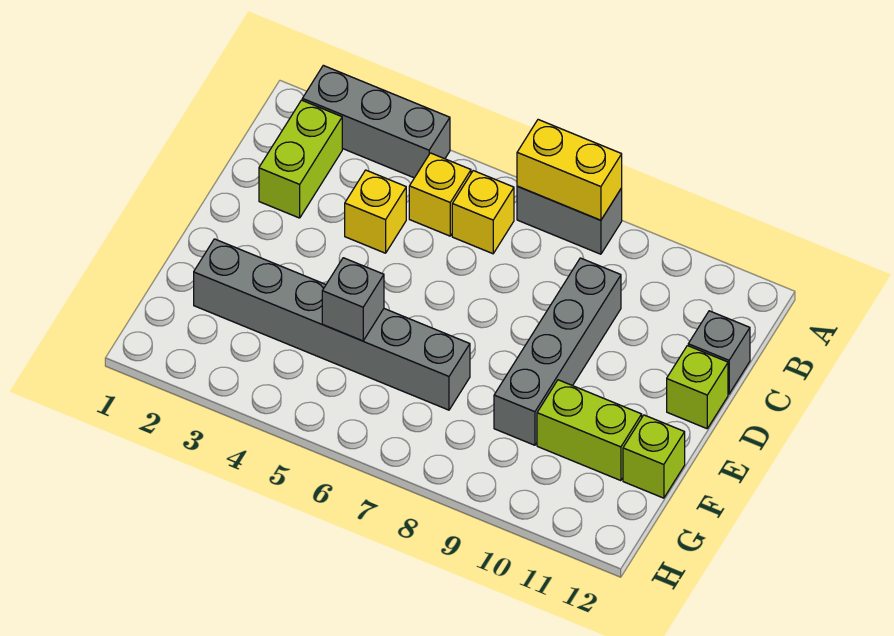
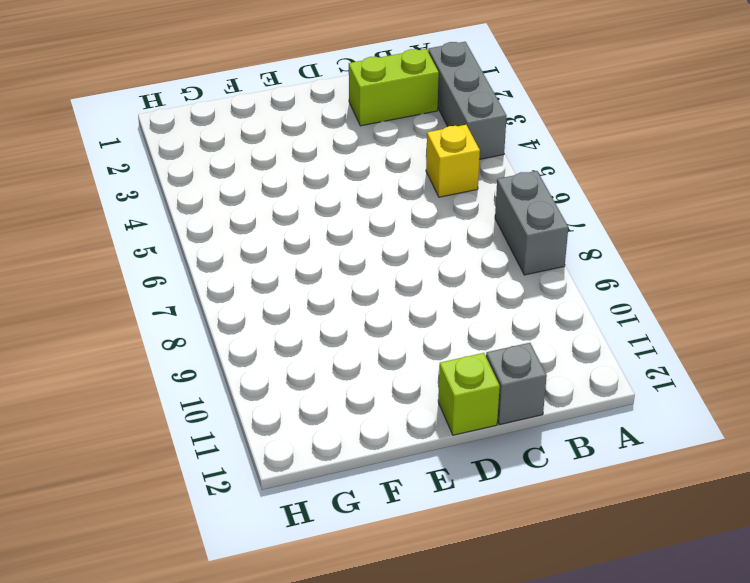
none -> yellow brick B6 level 1
none -> yellow brick C4 level 1
none -> grey brick C9:F9 level 1

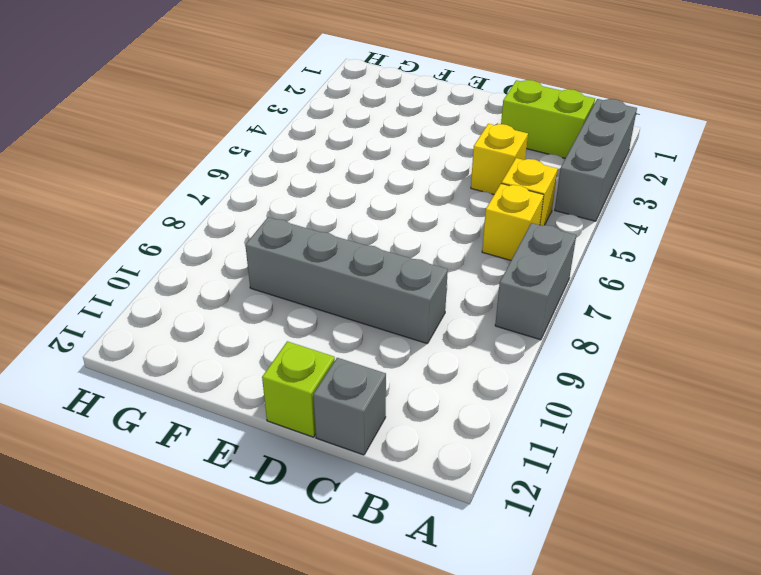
none -> grey brick F2:F7 level 1
none -> lime brick F10:F11 level 1
none -> lime brick F12 level 1

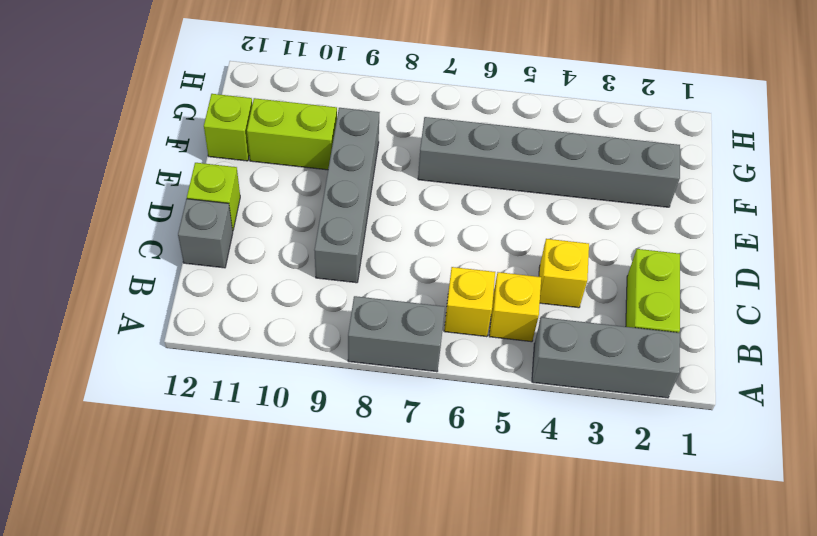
none -> yellow brick A7:A8 level 2
none -> grey brick F5 level 2

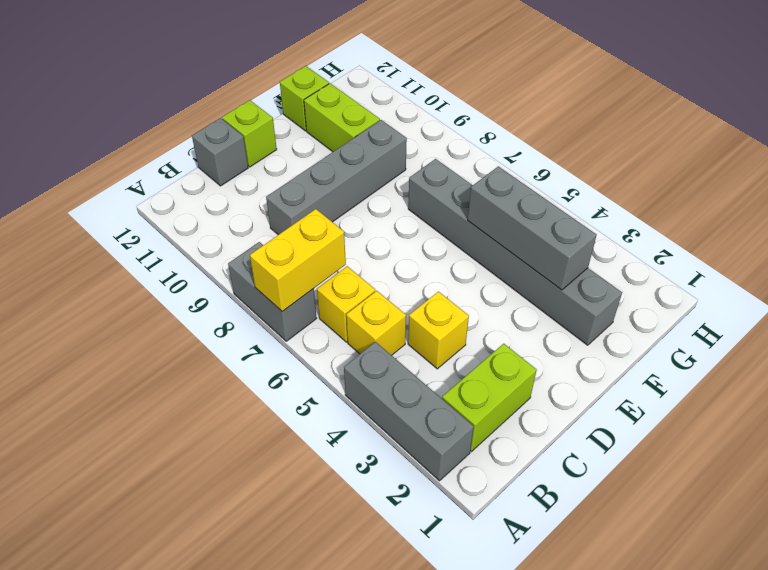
yellow brick A7:B7 level 2 -> yellow brick A7:A8 level 2
grey brick F3:F5 level 2 -> grey brick F5 level 2

